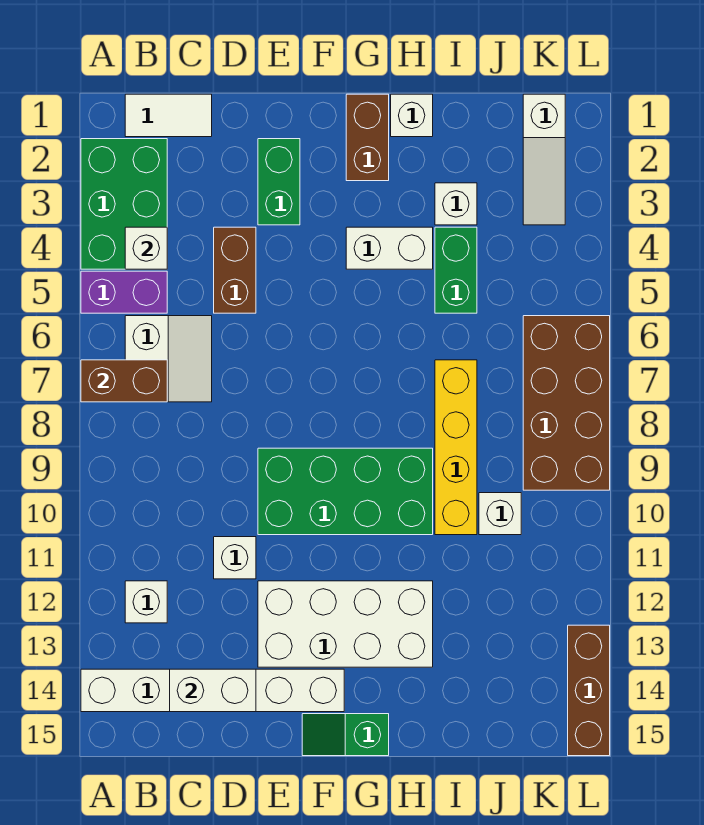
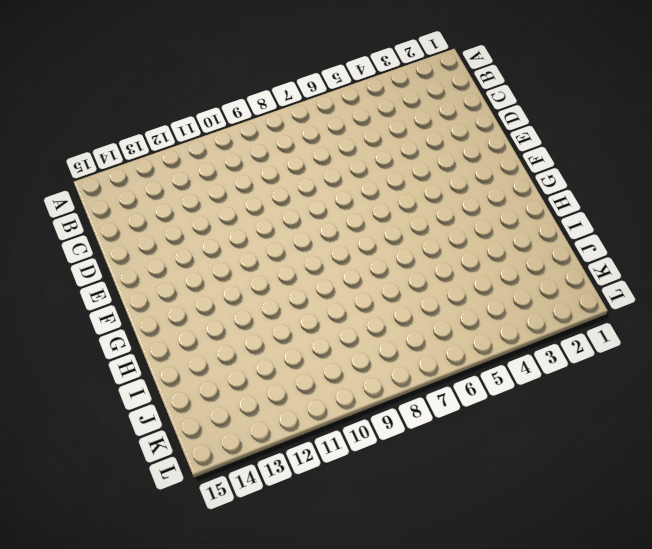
none -> green brick A2:B4 level 1
none -> purple brick A5:B5 level 1
none -> white brick A14:F14 level 1

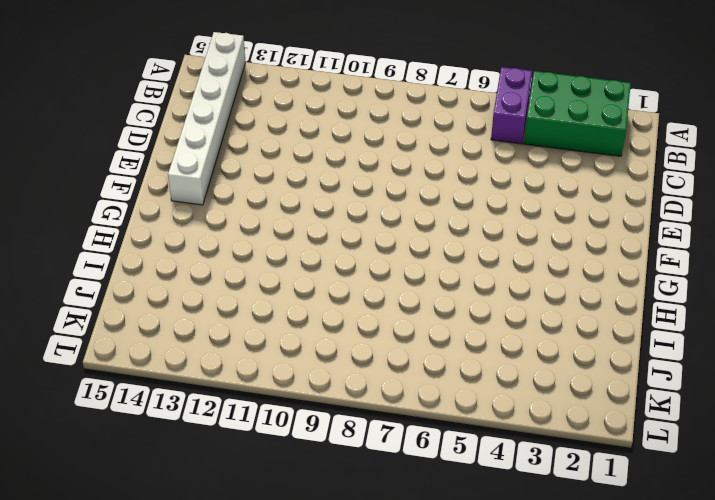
none -> white tile B1:C1 level 1
none -> white slope B6:C7 level 1 top B
none -> white brick B12 level 1

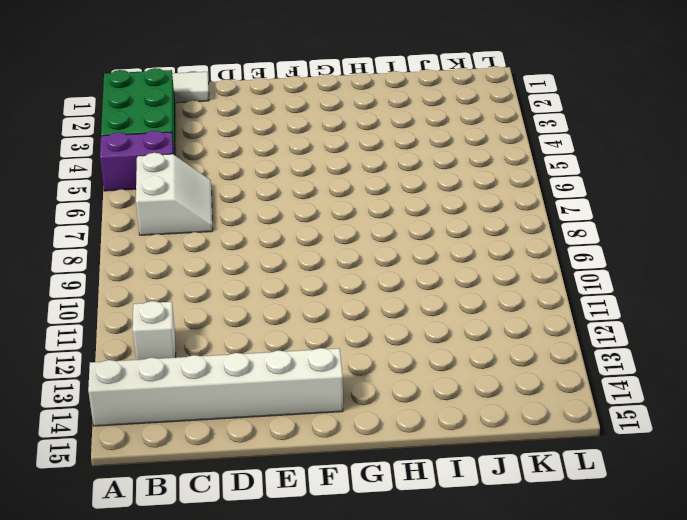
none -> brown brick D4:D5 level 1
none -> white brick D11 level 1
none -> green brick E2:E3 level 1

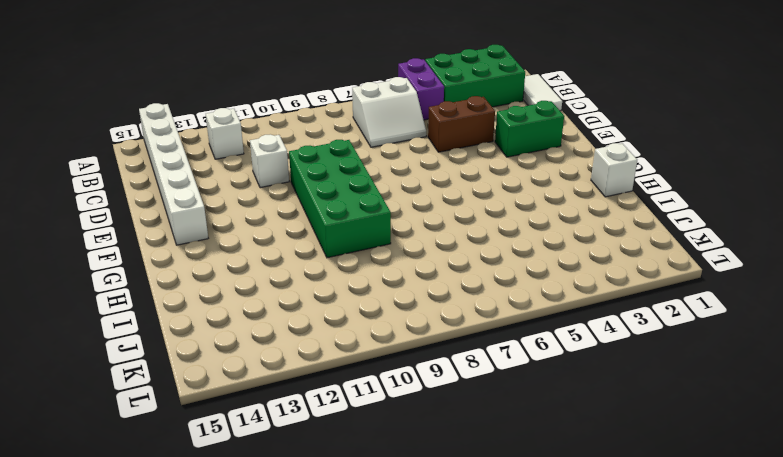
none -> white brick E12:H13 level 1
none -> green slope F15:G15 level 1 top G
none -> brown brick G1:G2 level 1

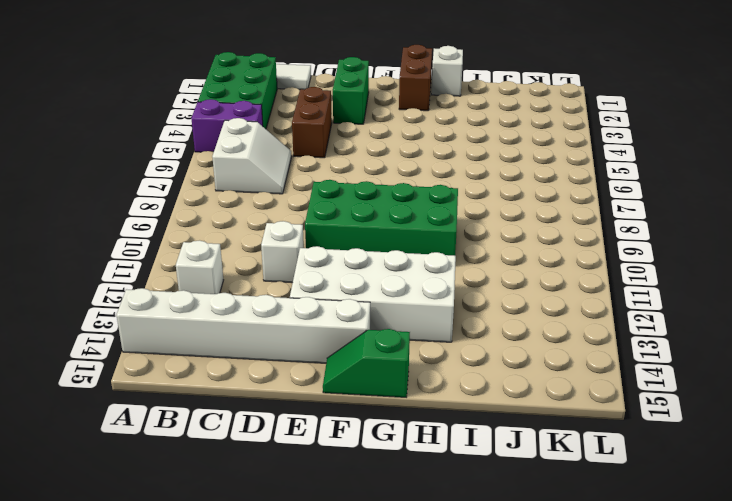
none -> white brick G4:H4 level 1
none -> white brick I3 level 1
none -> green brick I4:I5 level 1

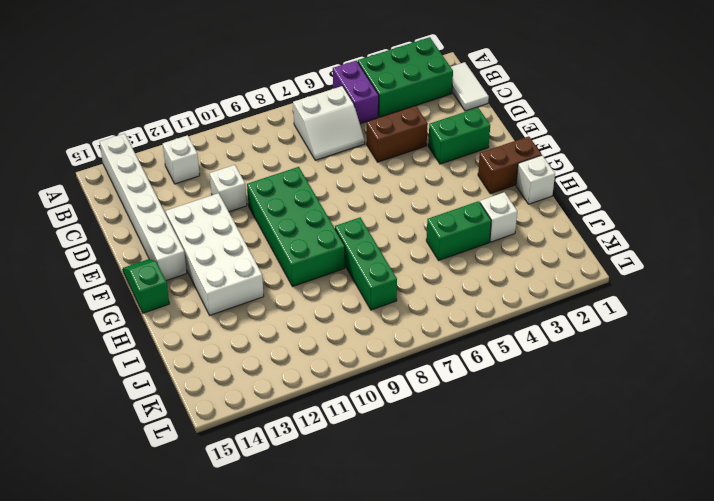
green brick H8:J8 level 1 -> yellow brick I7:I10 level 1
none -> white brick G4:H4 level 1
none -> white brick J10 level 1
none -> white slope K1:K3 level 1 top 1

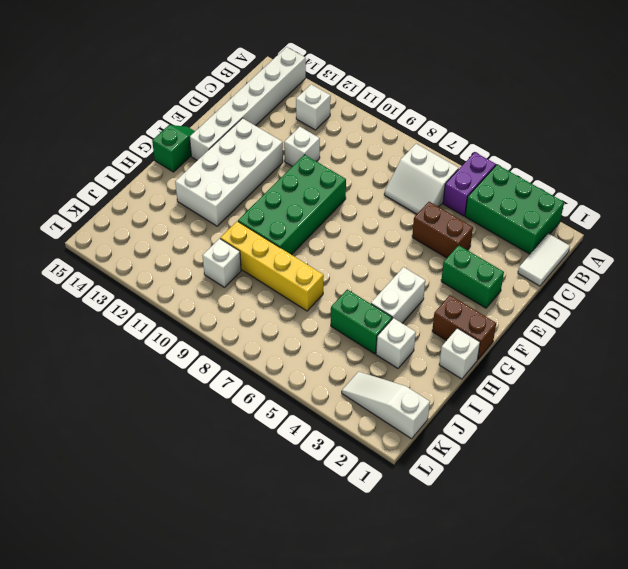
none -> brown brick K6:L9 level 1
none -> brown brick L13:L15 level 1
none -> brown brick A7:B7 level 2

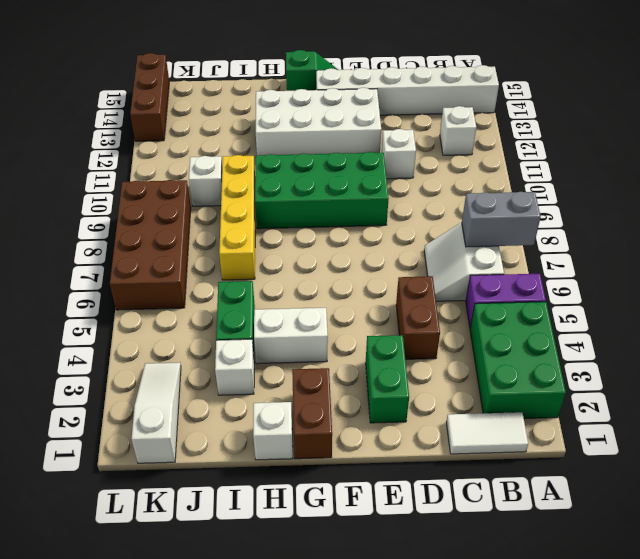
grey brick A7:B7 level 2 -> brown brick A7:B7 level 2
none -> white brick B4 level 2
none -> white brick C14:D14 level 2

